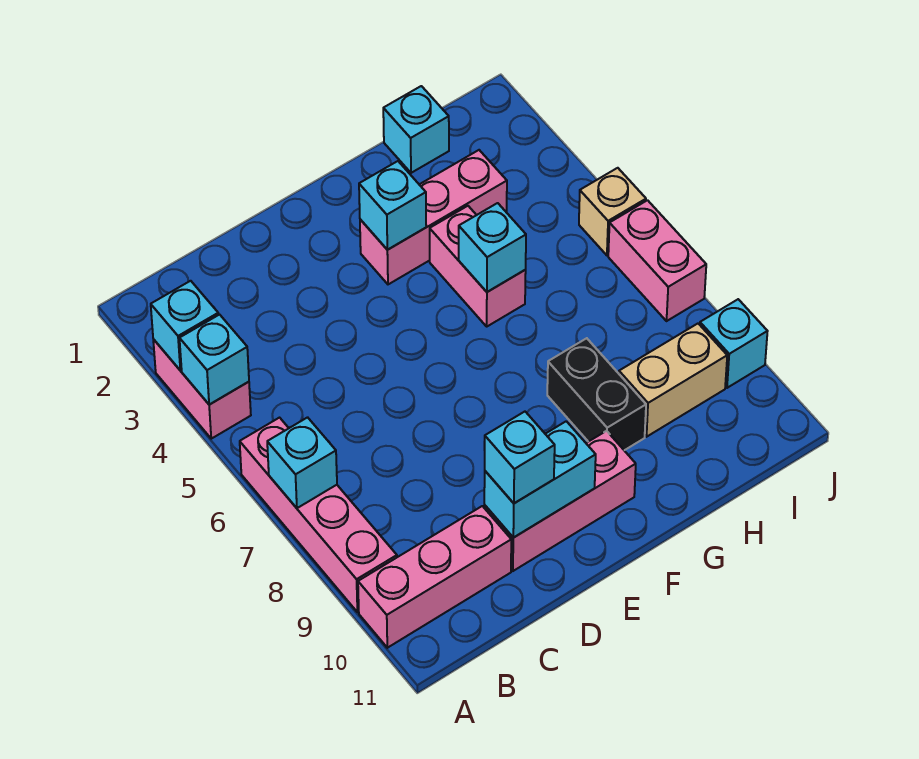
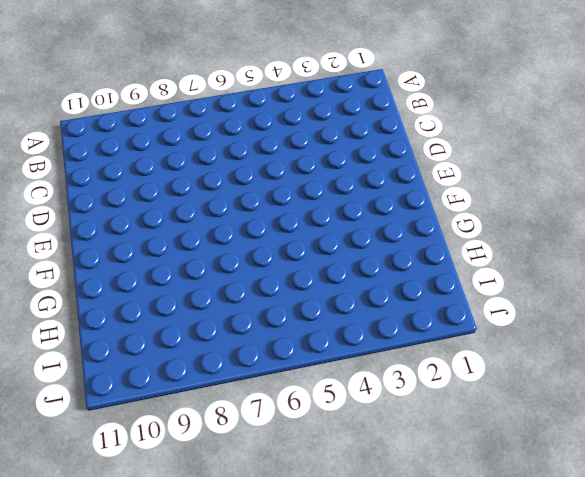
none -> pink brick A3:A4 level 1
none -> pink brick A6:A9 level 1
none -> pink brick A10:C10 level 1

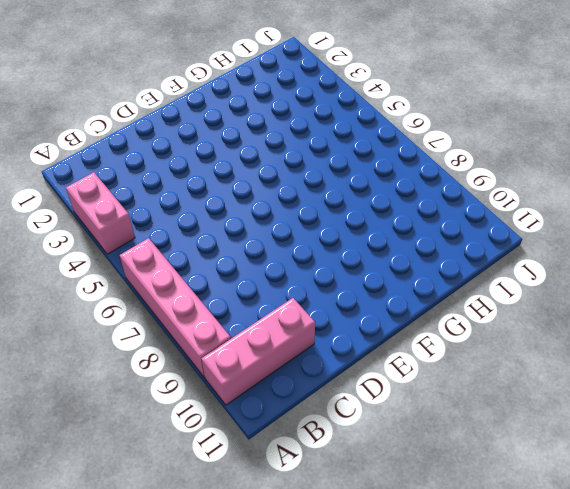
none -> pink brick D10:F10 level 1
none -> pink brick F3:H3 level 1
none -> pink brick G4:G5 level 1

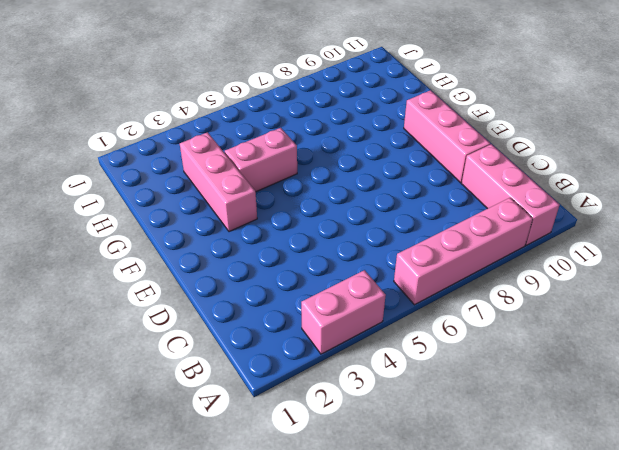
none -> black brick G8:G9 level 1
none -> cyan brick H1 level 1
none -> tan brick H9:I9 level 1

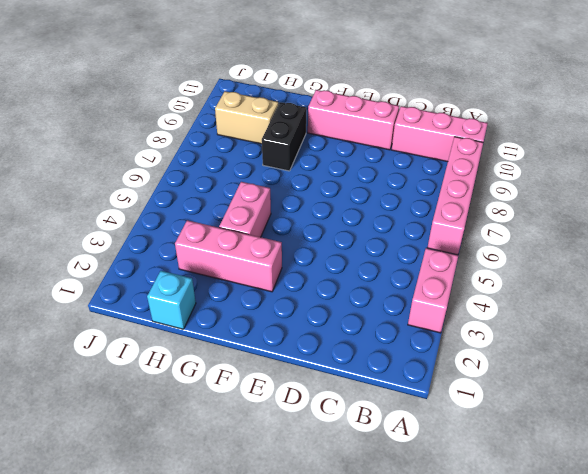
none -> tan brick J5 level 1
none -> pink brick J6:J7 level 1
none -> cyan brick J9 level 1

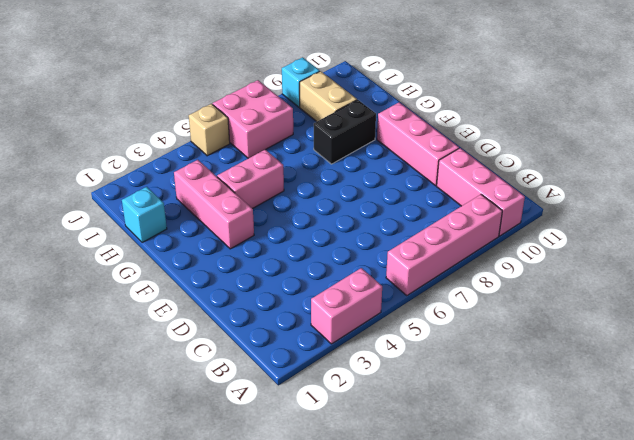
pink brick I6:J7 level 1 -> pink brick J6:J7 level 1
none -> cyan brick A3 level 2
none -> cyan brick A4 level 2
none -> cyan brick A7 level 2

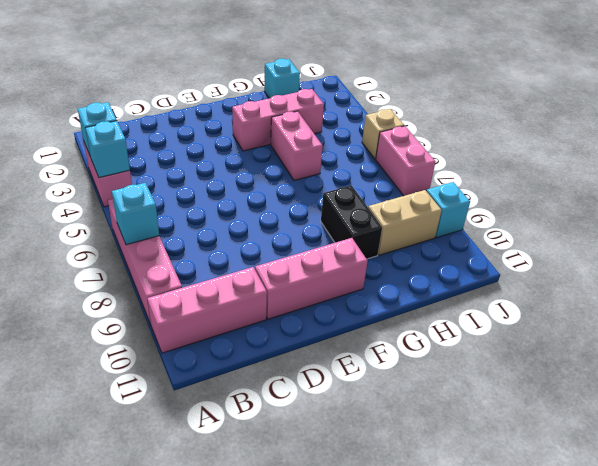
none -> cyan brick D10:E10 level 2
none -> cyan brick F3 level 2
none -> cyan brick G5 level 2

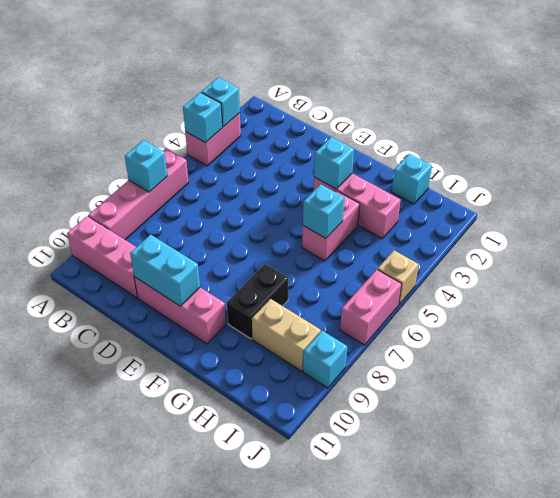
none -> cyan brick D10 level 3

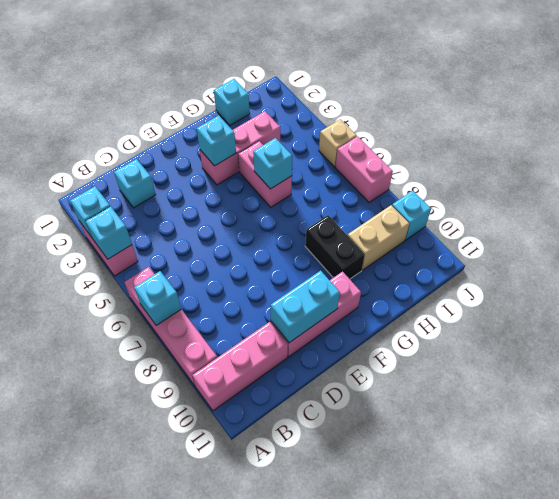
cyan brick C2 level 1 -> cyan brick D10 level 3

